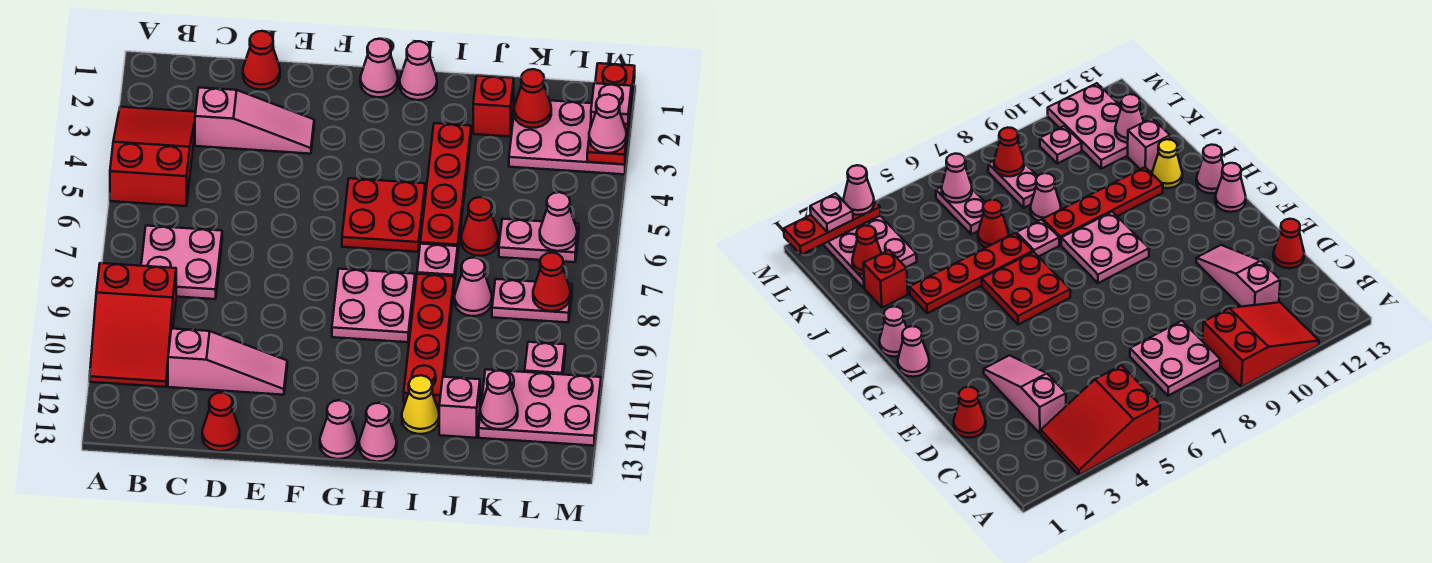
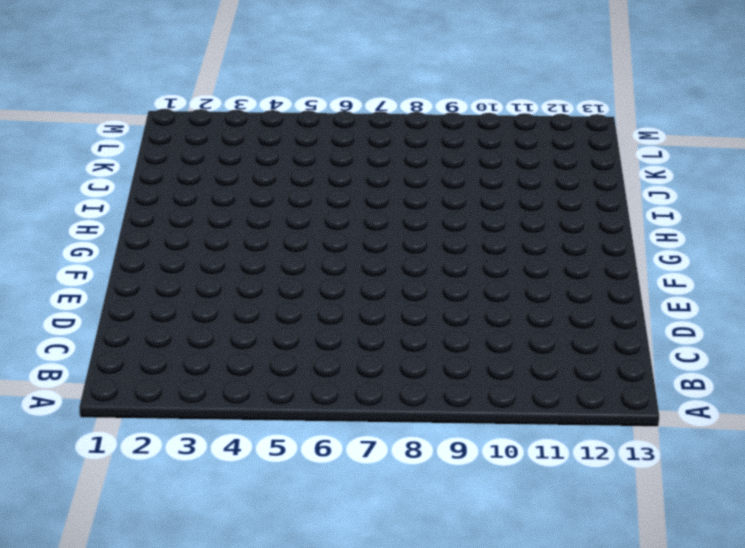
none -> red slope A3:B5 level 1 top 5
none -> red slope A9:B11 level 1 top 9
none -> pink plate B7:C8 level 1
none -> pink slope C3:E3 level 1 top C

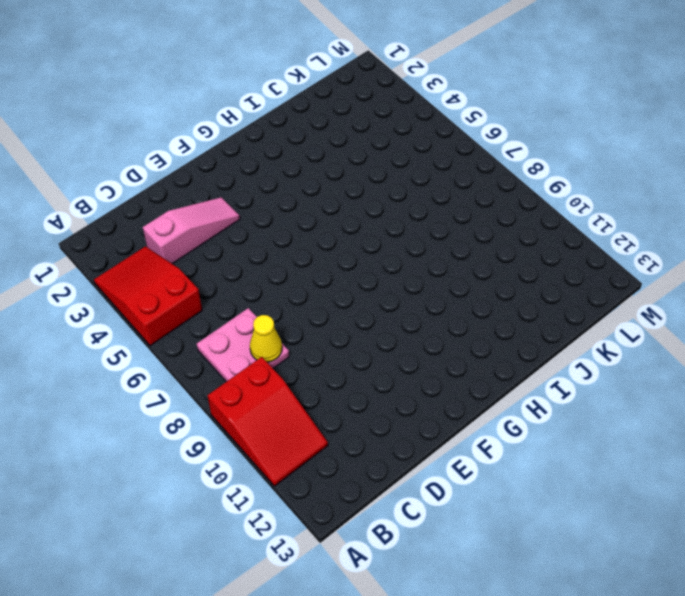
yellow cone C8 level 2 -> yellow cone I12 level 1
none -> pink slope C11:E11 level 1 top C
none -> red cone D1 level 1
none -> red cone D13 level 1
none -> pink cone G1 level 1

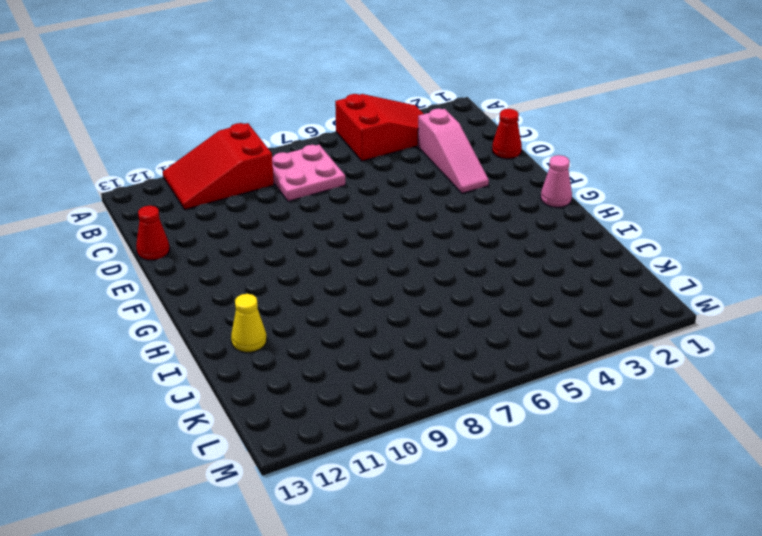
none -> pink slope C11:E11 level 1 top C
none -> red plate G5:H6 level 1
none -> pink plate G8:H9 level 1
none -> pink cone G13 level 1

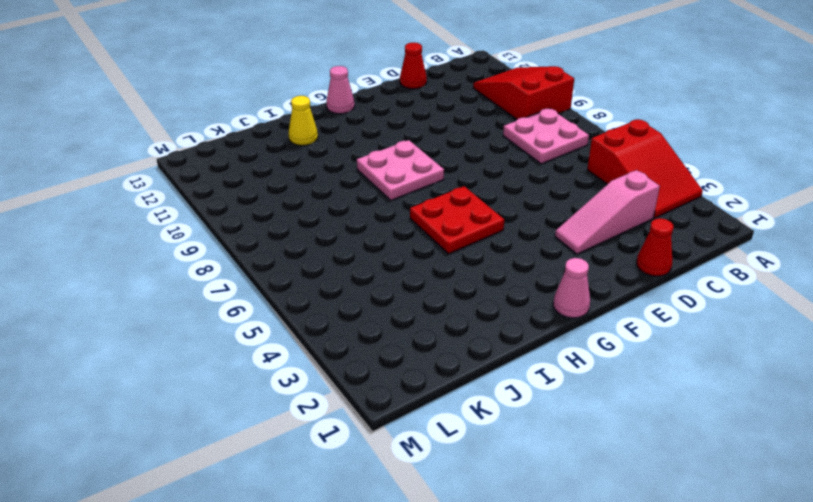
none -> pink slope C11:E11 level 1 top C
none -> pink cone H1 level 1
none -> pink cone H13 level 1
none -> red plate I3:I6 level 1

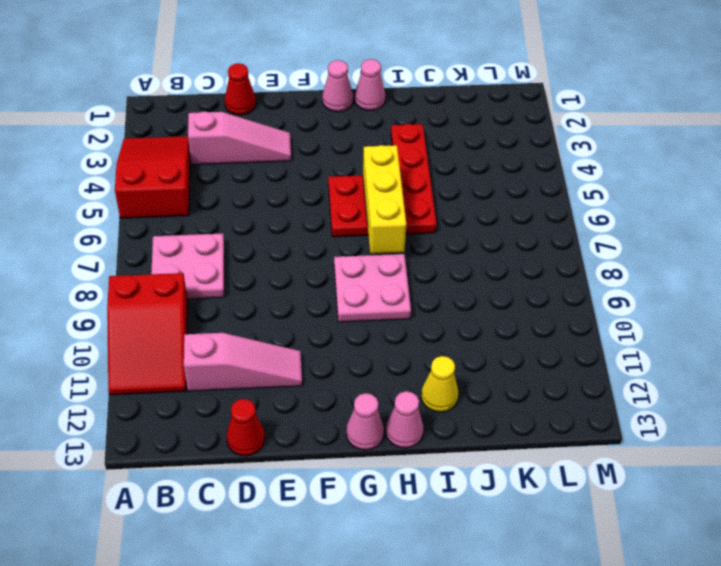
yellow brick H5:H7 level 2 -> none
none -> pink plate I7 level 1
none -> red plate I8:I11 level 1
none -> red brick J2 level 1
none -> red cone J6 level 1

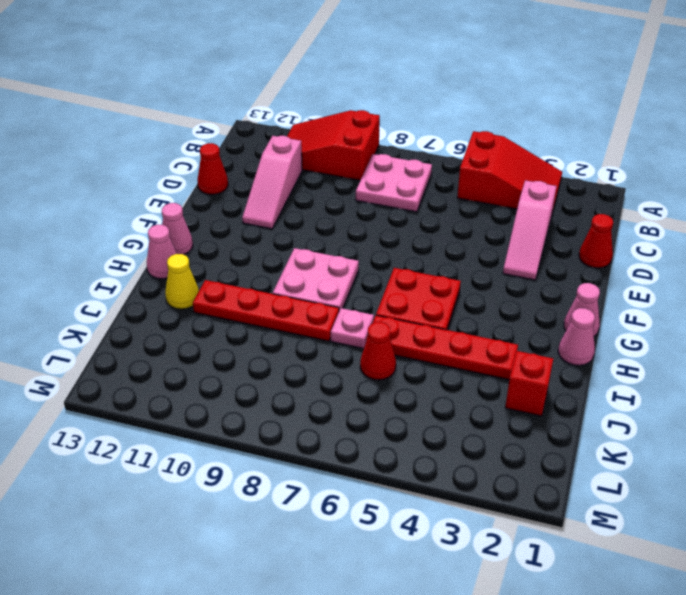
none -> pink cone J8 level 1
none -> pink brick J12 level 1
none -> pink plate K2:M3 level 1
none -> pink plate K6:L6 level 1

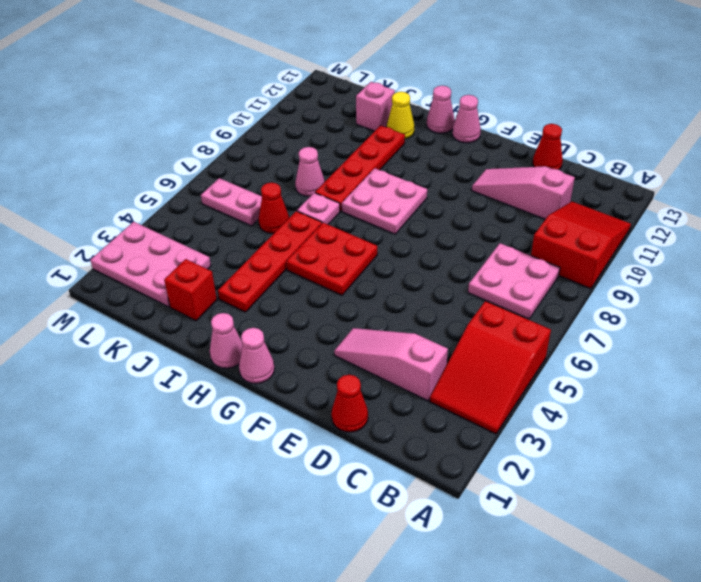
none -> pink plate K8:L8 level 1
none -> pink plate K11:M12 level 1
none -> pink plate L10 level 1
none -> red cone K2 level 2

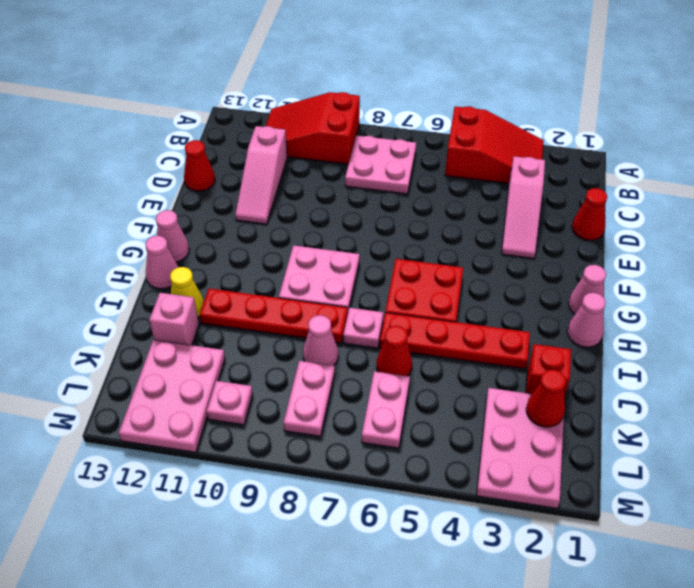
none -> pink cone K12 level 2
none -> pink cone L6 level 2
none -> red cone L8 level 2
none -> red plate M1:M3 level 2

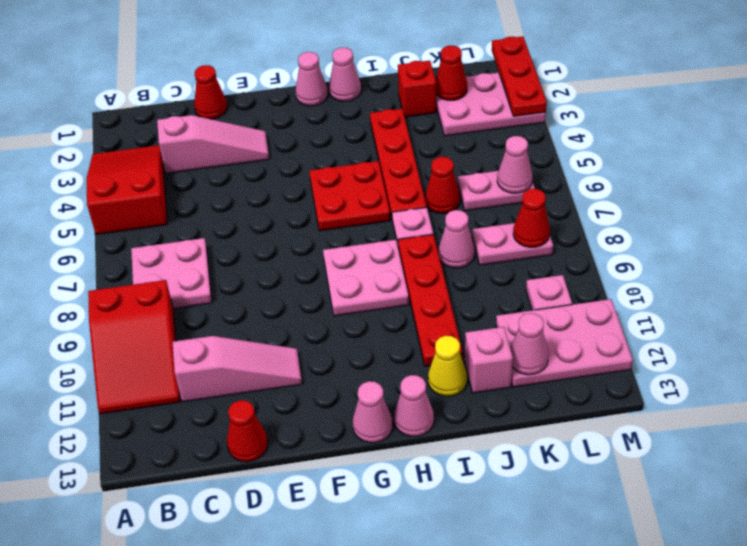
none -> pink plate M2 level 3
none -> pink cone M3 level 3

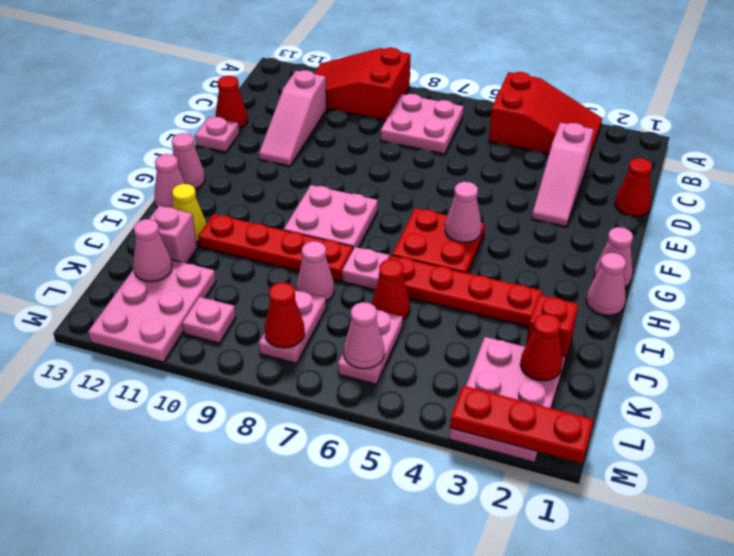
pink plate E13 level 1 -> pink plate M2 level 3
pink cone G5 level 2 -> pink cone M3 level 3

